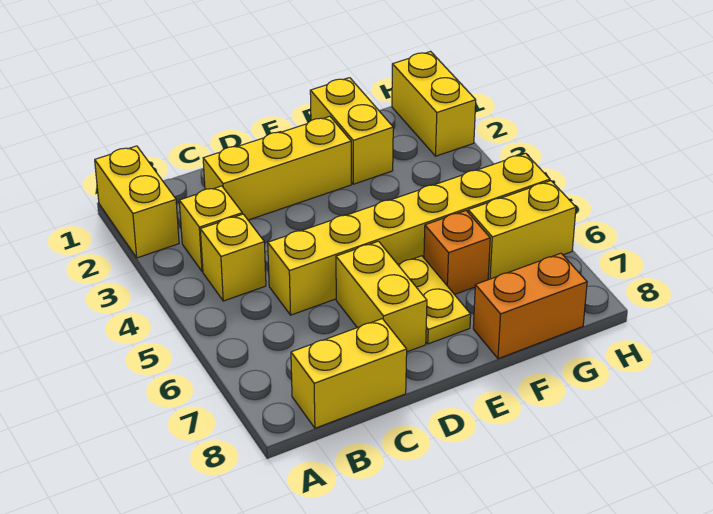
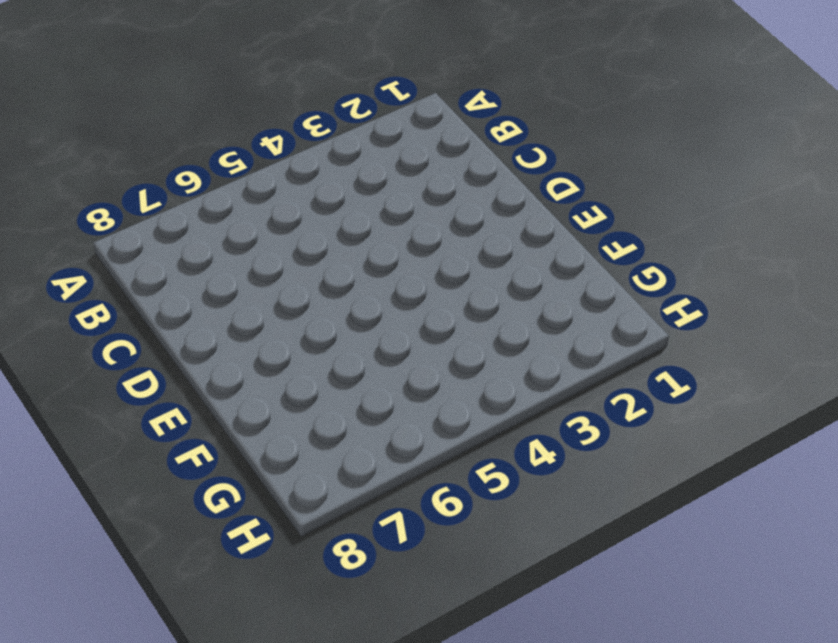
none -> yellow brick A1:A2 level 1
none -> yellow brick B3 level 1
none -> yellow brick B4 level 1

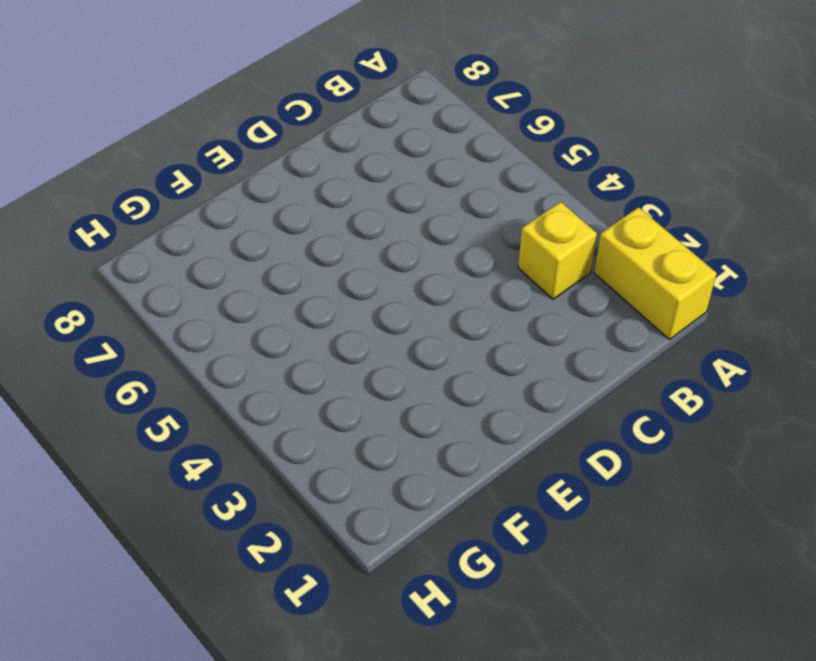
none -> yellow brick B4 level 1
none -> yellow brick B8:C8 level 1
none -> yellow brick C2:E2 level 1

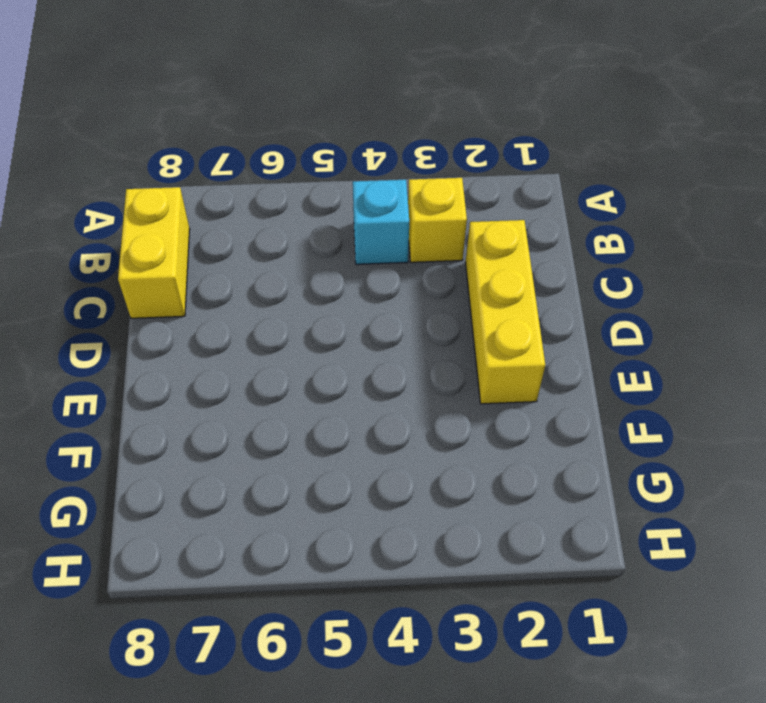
cyan brick B4 level 1 -> yellow brick B4 level 1
none -> yellow brick A1:A2 level 1
none -> yellow brick C5:H5 level 1
none -> yellow brick D6:D7 level 1

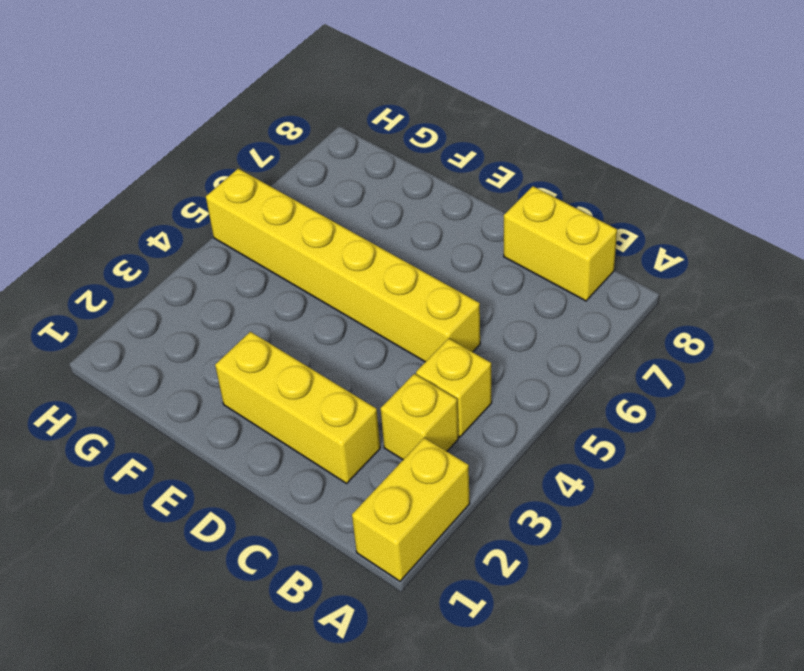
none -> yellow brick D6:D7 level 1
none -> yellow plate E6:E7 level 1
none -> yellow brick F1:F2 level 1

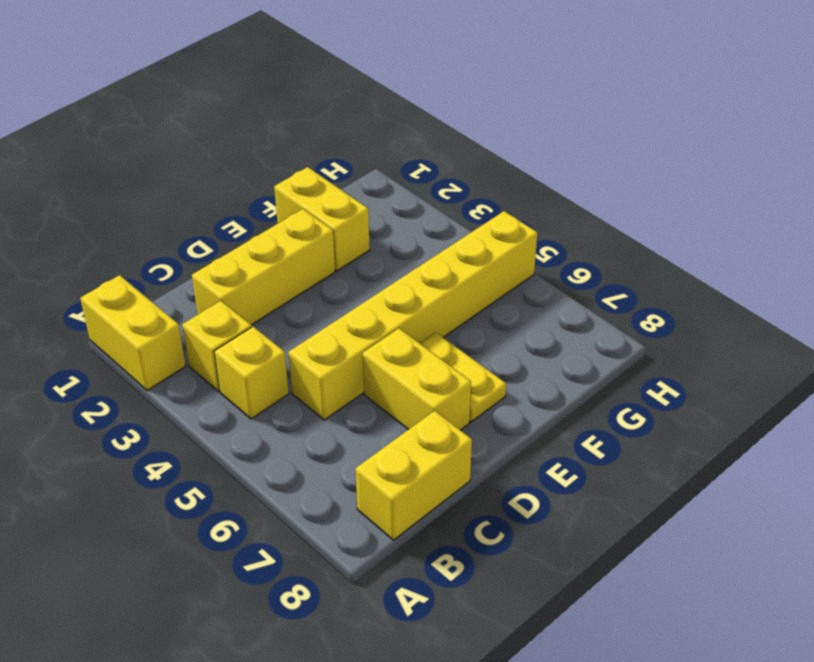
none -> orange brick F6 level 1
none -> orange brick F8:G8 level 1
none -> yellow brick G6:H6 level 1

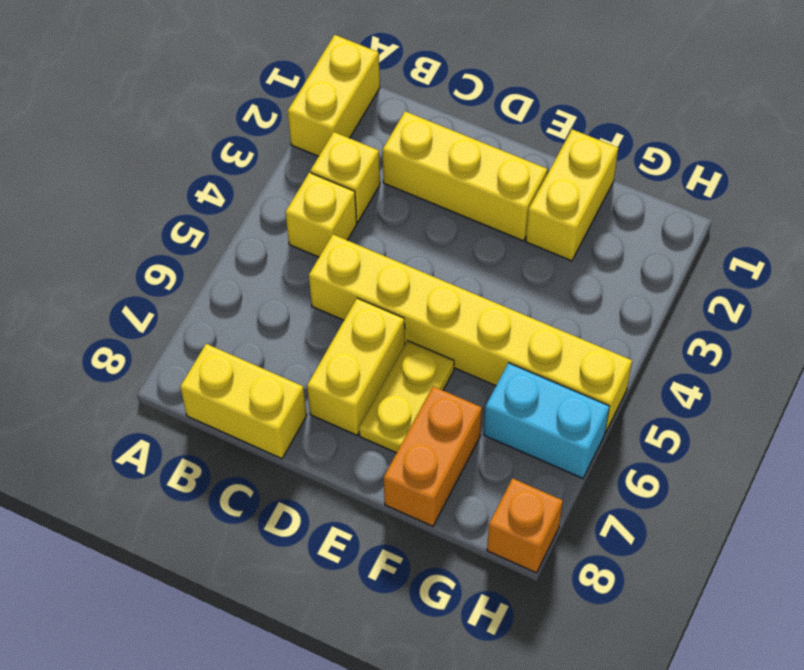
orange brick F7:F8 level 1 -> orange brick F8:G8 level 1
cyan brick G6:H6 level 1 -> yellow brick G6:H6 level 1
orange brick H8 level 1 -> orange brick F6 level 1
none -> yellow brick H1:H2 level 1

